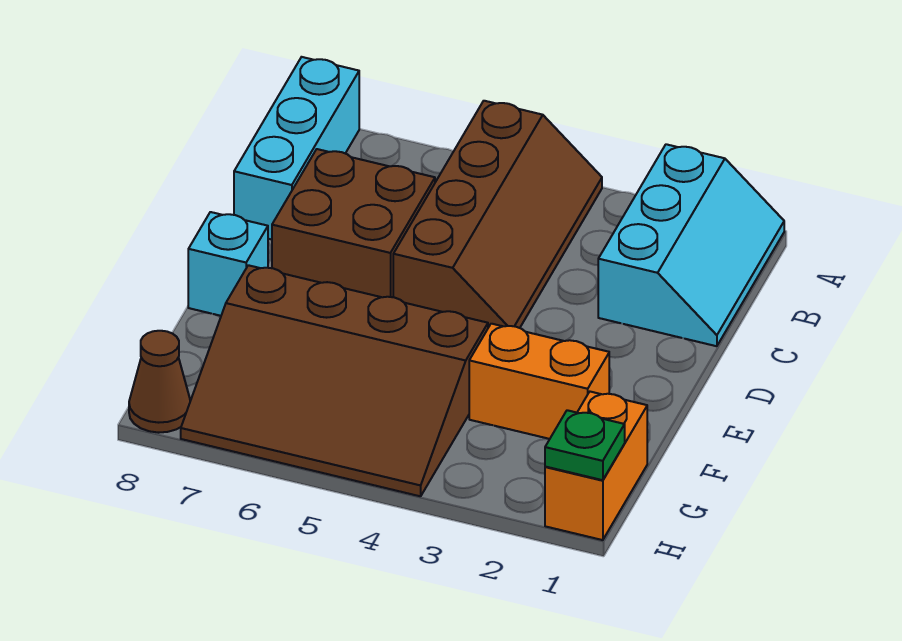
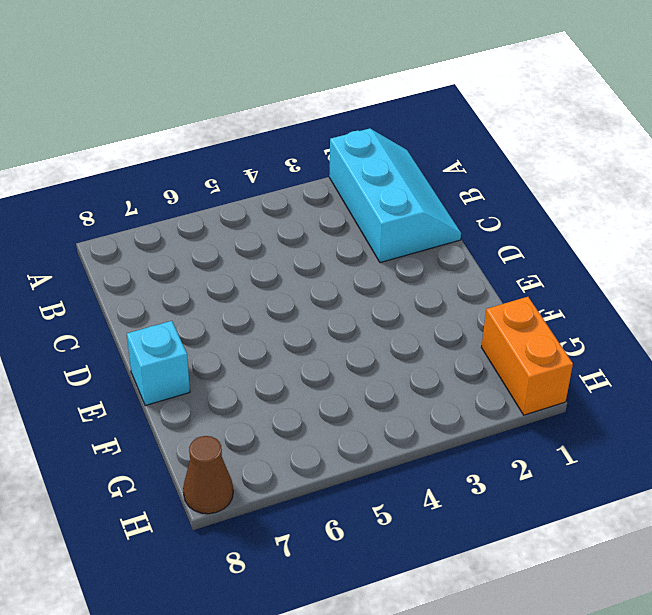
none -> brown slope A4:D5 level 1 top 5
none -> cyan brick A8:C8 level 1

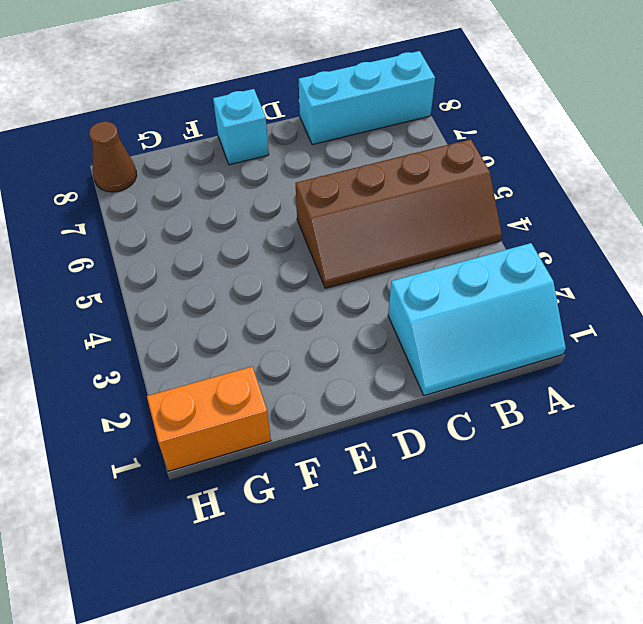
none -> brown brick C6:D7 level 1
none -> orange brick F2:F3 level 1

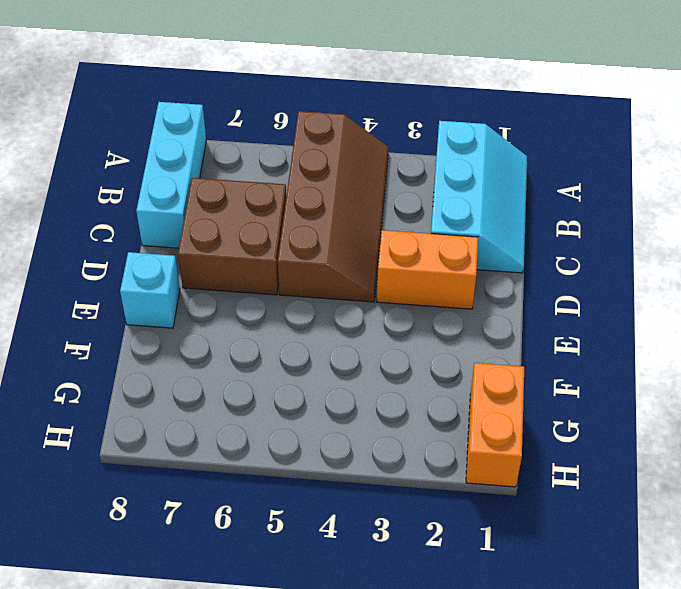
orange brick D2:D3 level 1 -> orange brick F2:F3 level 1
none -> brown slope F4:H7 level 1 top F
none -> brown cone H8 level 1

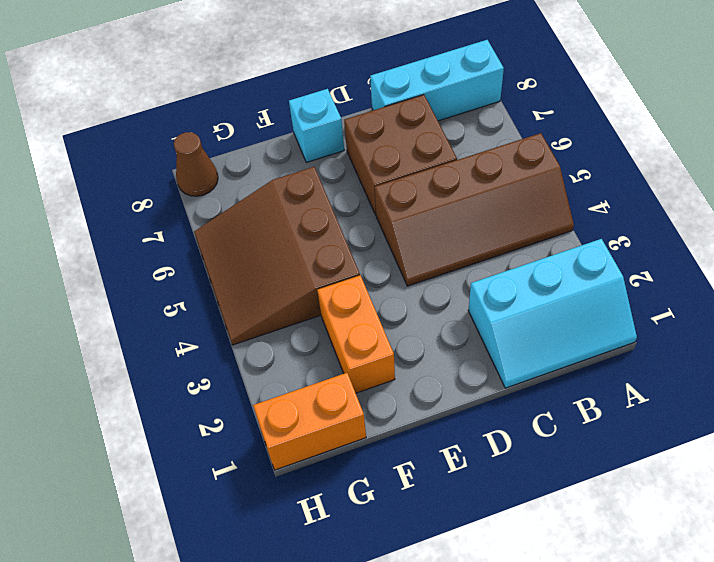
brown slope F4:H6 level 1 top F -> brown slope F4:H7 level 1 top F
none -> green plate H1 level 2

